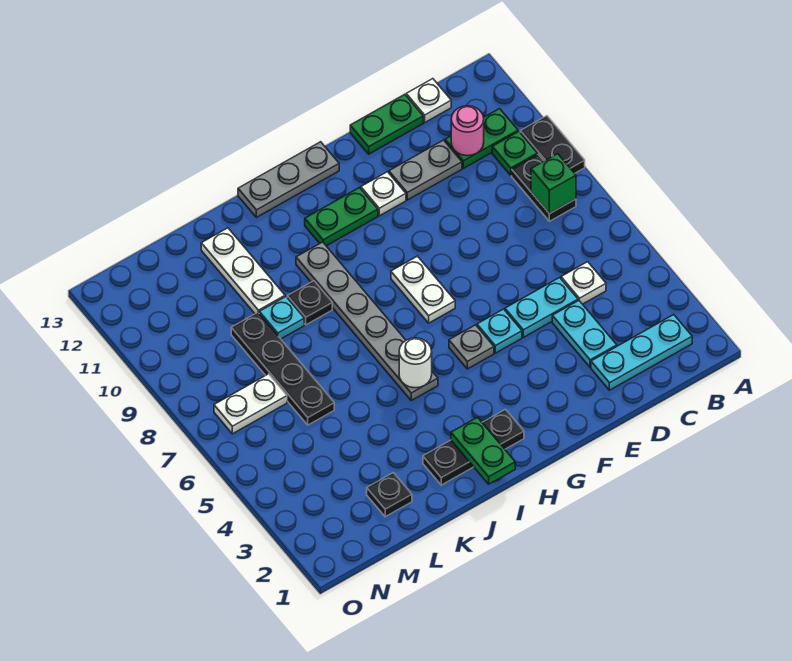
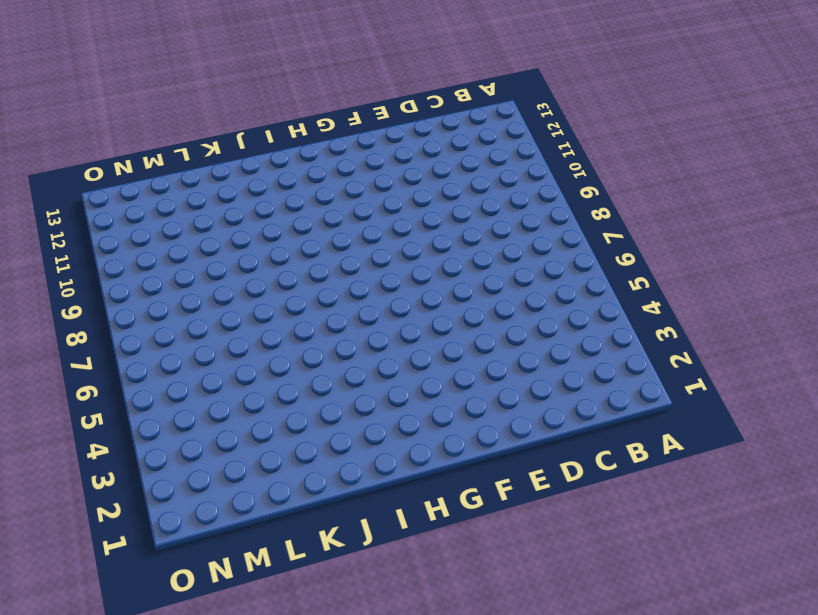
none -> black plate A9:A10 level 1
none -> cyan plate B2:D2 level 1
none -> black plate B8:B9 level 1

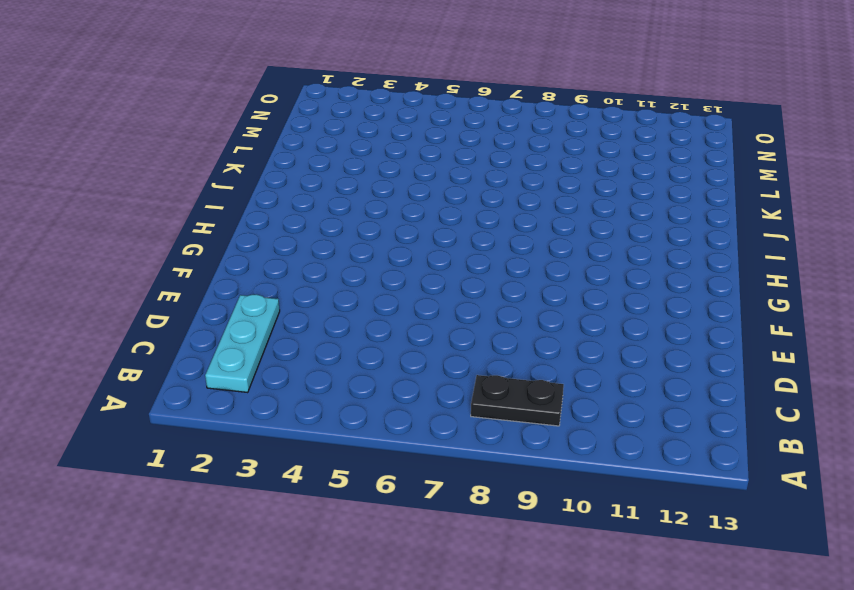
none -> black plate A9:A10 level 1
none -> green plate B10 level 1
none -> green plate B11:C11 level 1

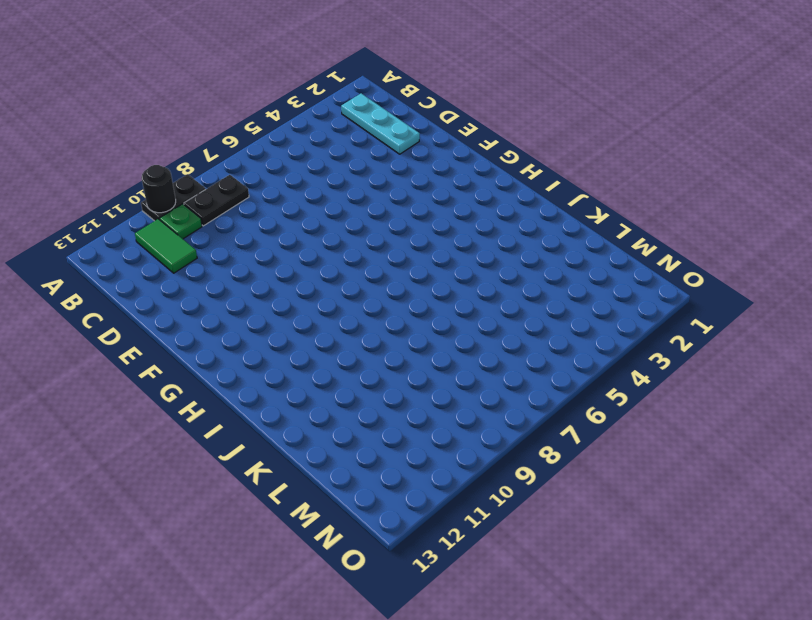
black round brick A10 level 2 -> none
green tile B11:C11 level 1 -> green plate B11:C11 level 1
none -> white plate C5 level 1
none -> white plate C13 level 1
none -> cyan plate D3:D4 level 1

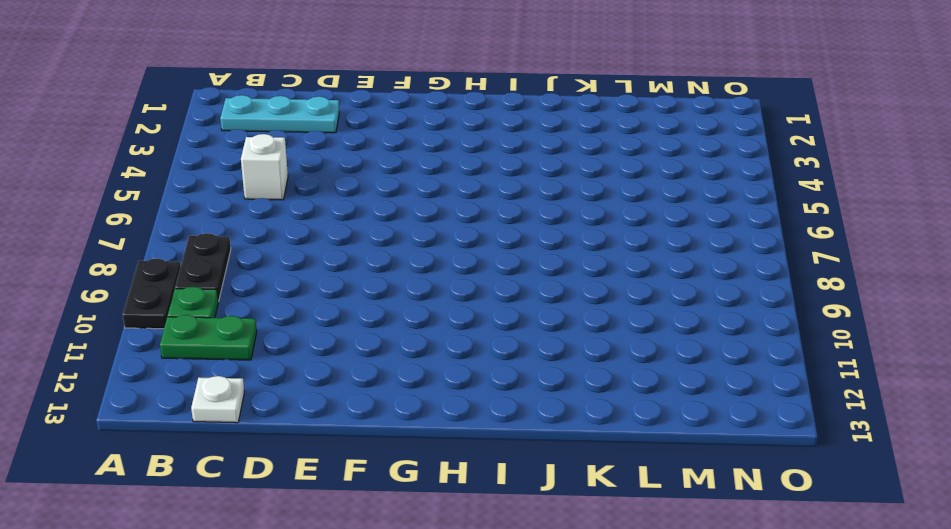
white brick C5 level 1 -> white plate C5 level 1
none -> cyan plate D3:D4 level 1
none -> cyan plate D5:E5 level 1
none -> grey plate D11:E11 level 1

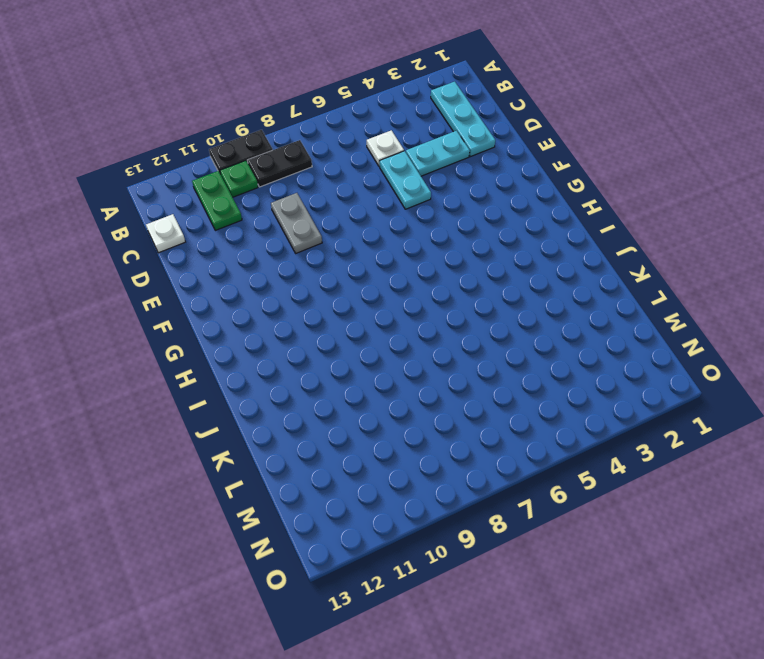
grey plate D9:E9 level 1 -> grey plate D11:E11 level 1
none -> green plate D13:E13 level 1
none -> cyan plate F5 level 1
none -> white plate F11 level 1

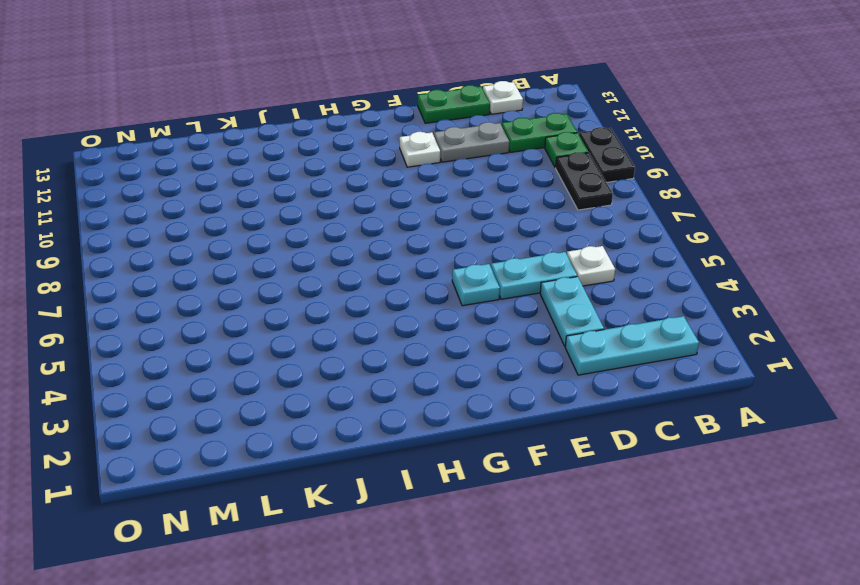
none -> grey plate G5 level 1
none -> white plate G7:G8 level 1
none -> green plate G11:H11 level 1

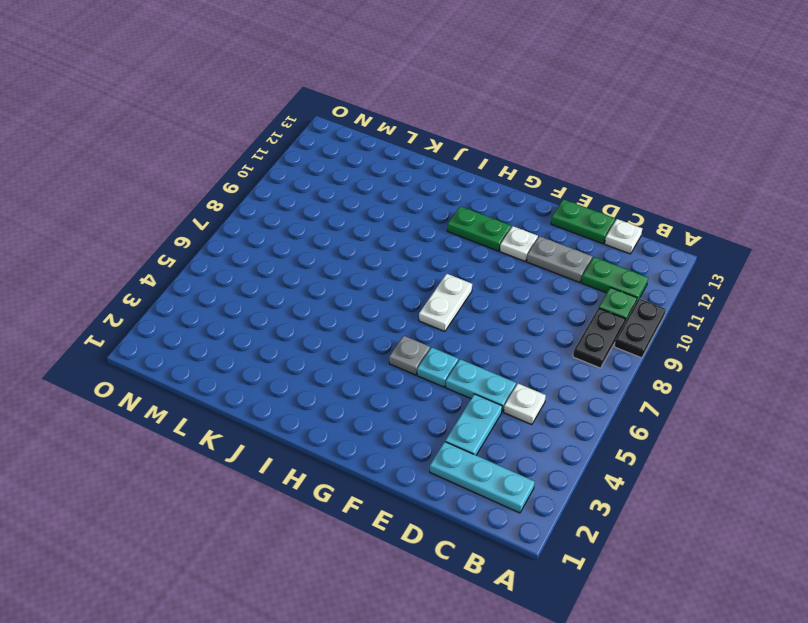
none -> grey plate G13:I13 level 1
none -> black plate H2:J2 level 1
none -> grey plate I5:I10 level 1

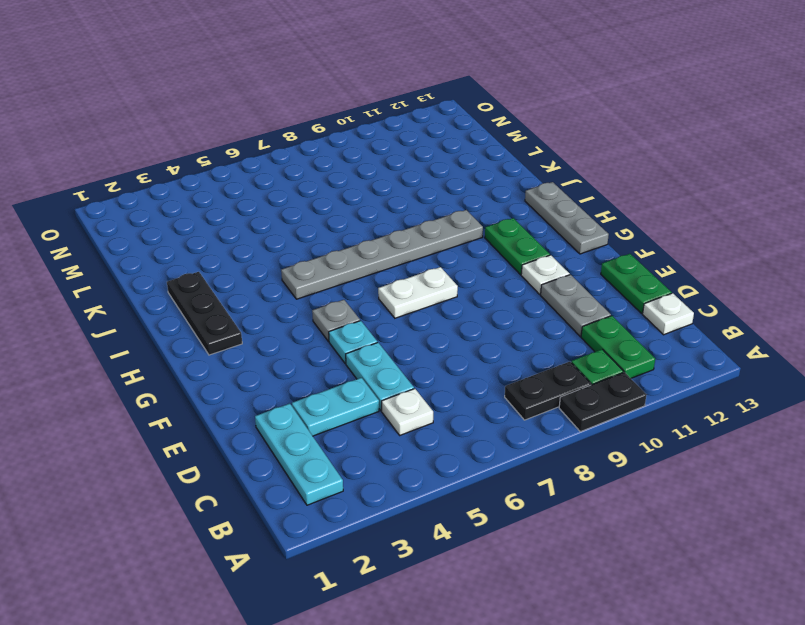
none -> black plate J9 level 1
none -> cyan plate K9 level 1
none -> white plate K10:K12 level 1

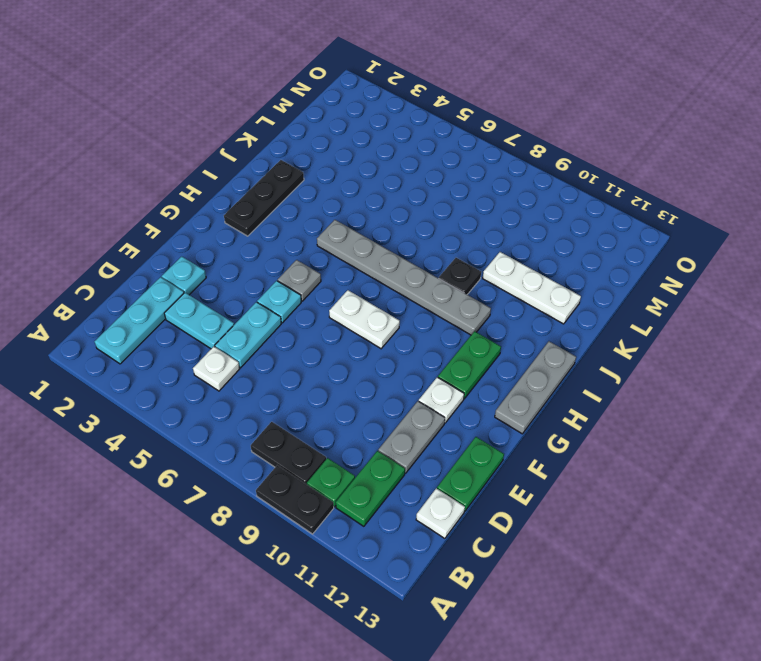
cyan plate E2 level 1 -> cyan plate K9 level 1
none -> black plate L2 level 1
none -> black plate L6:L9 level 1
none -> white plate M7:N7 level 1

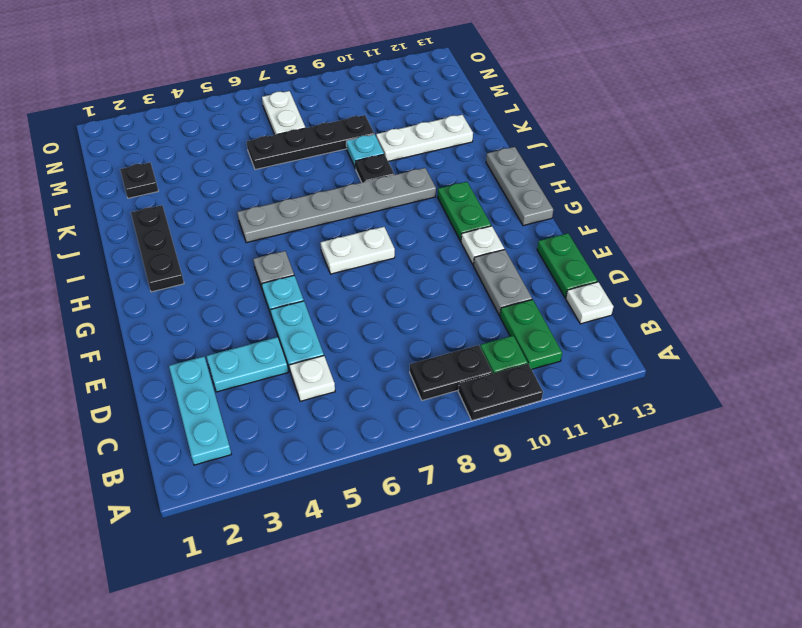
none -> green brick B8 level 2
none -> pink round brick C11 level 2
none -> green plate I1:I2 level 2

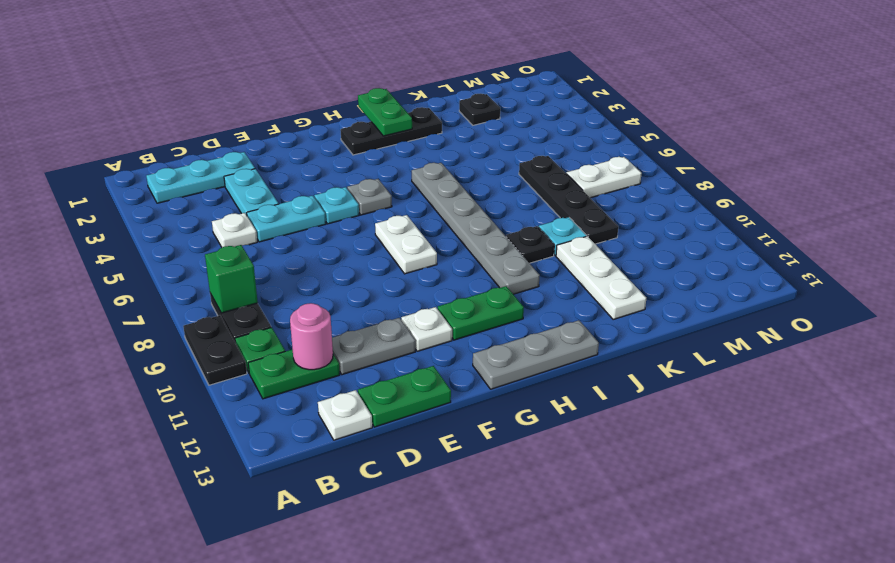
none -> white round brick I5 level 2

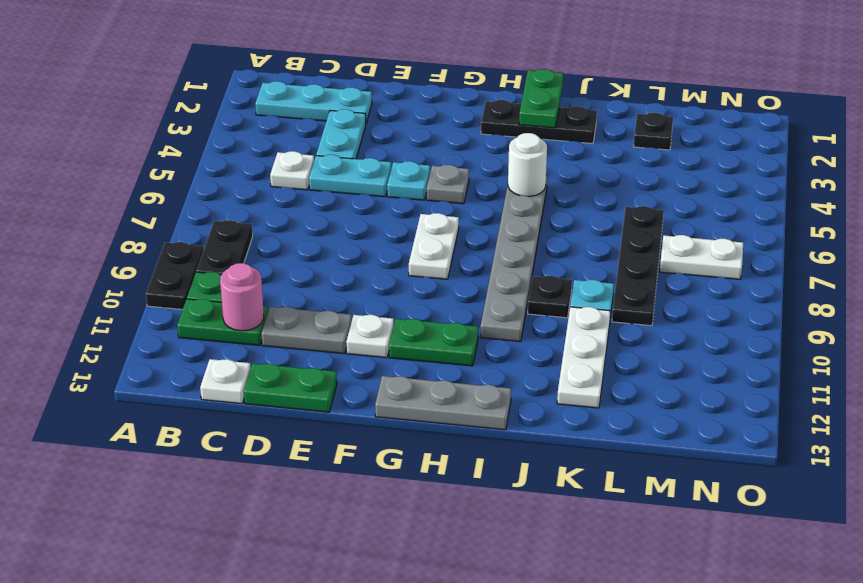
none -> green brick B8 level 2

